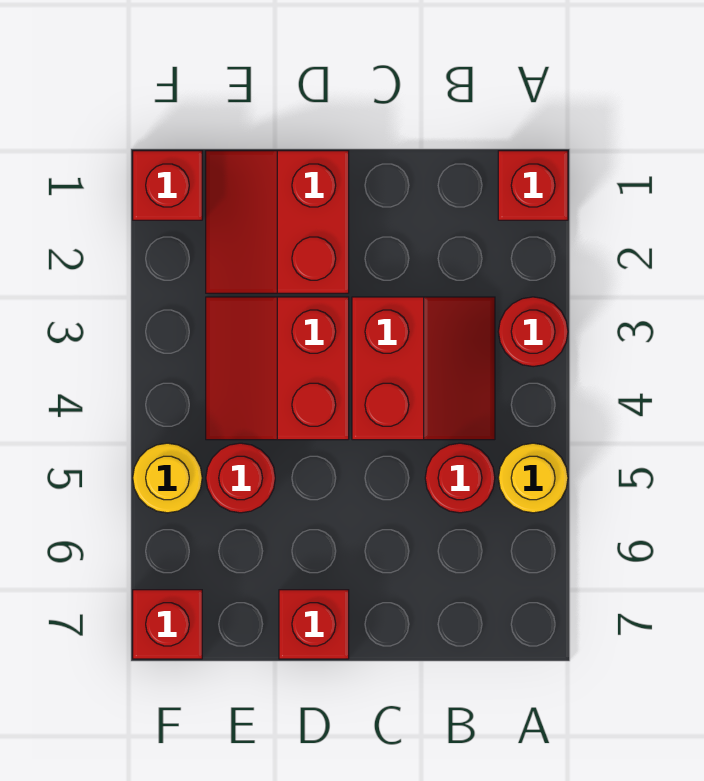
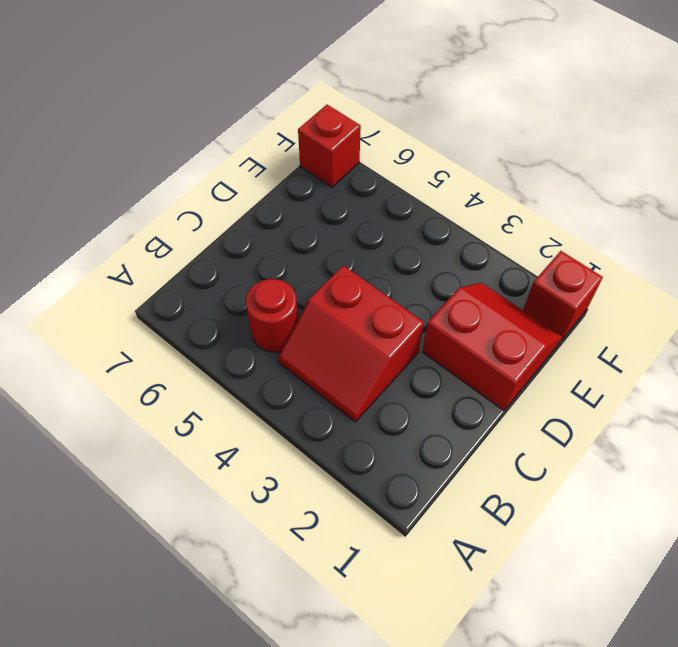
none -> red brick A1 level 1
none -> red round brick A3 level 1
none -> yellow round brick A5 level 1

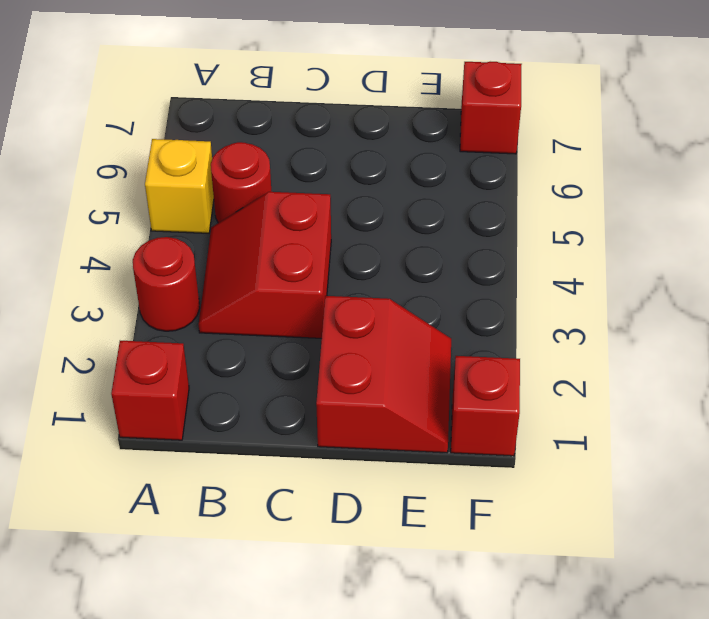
yellow brick A5 level 1 -> yellow round brick A5 level 1
none -> red slope D3:E4 level 1 top D
none -> red brick D7 level 1
none -> red round brick E5 level 1

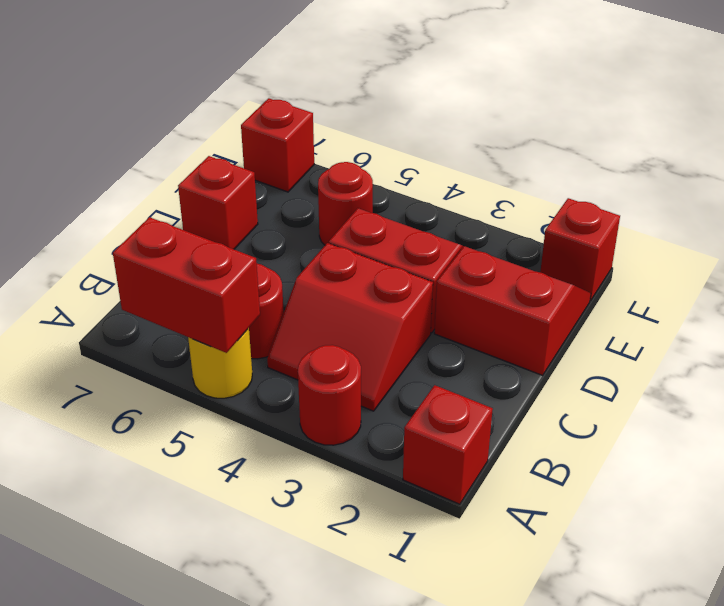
red brick A5:A6 level 2 -> none
none -> yellow round brick F5 level 1

